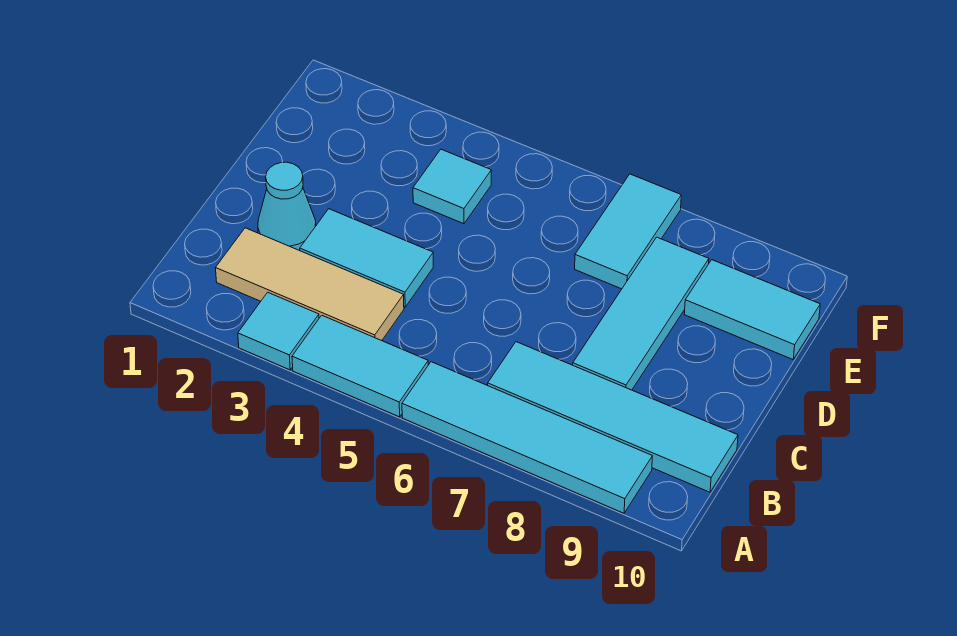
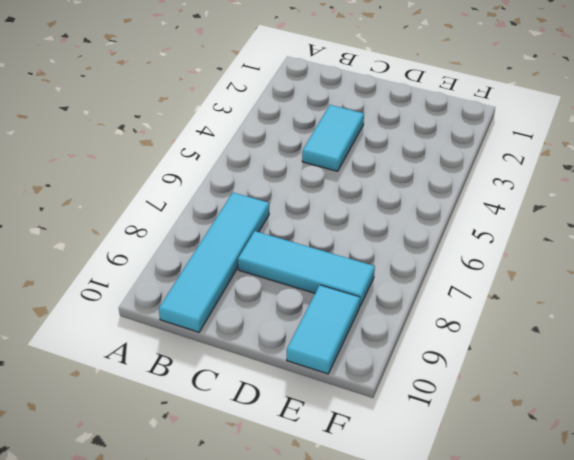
none -> cyan tile A3 level 1
none -> cyan tile A4:A5 level 1

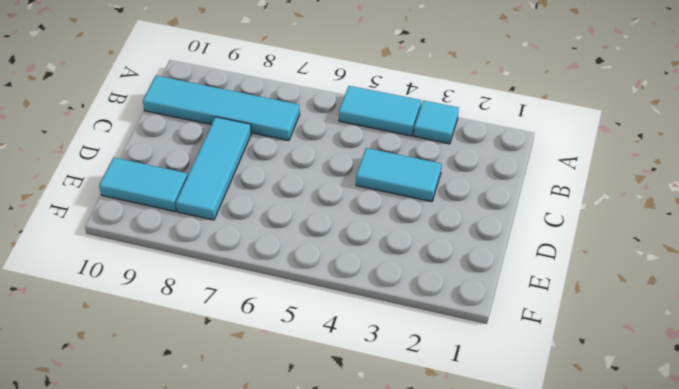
none -> cyan tile A6:A9 level 1
none -> tan tile B2:B4 level 1

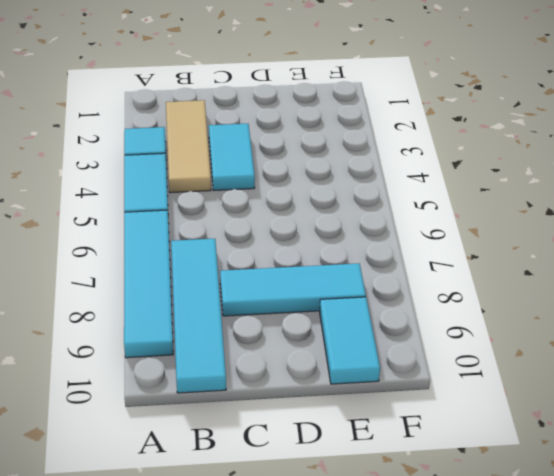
none -> cyan cone C2 level 1
none -> cyan tile E4 level 1

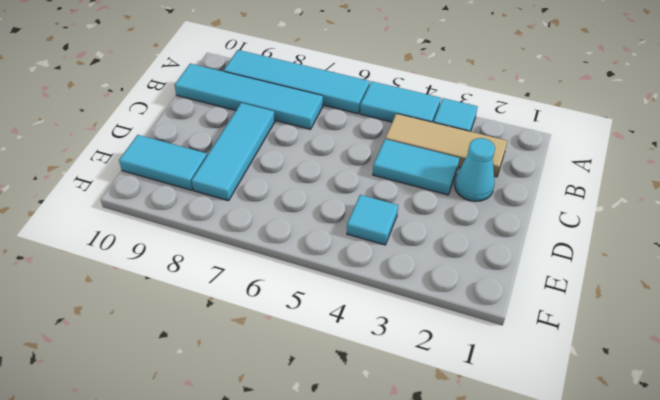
none -> cyan tile E7:F7 level 1

